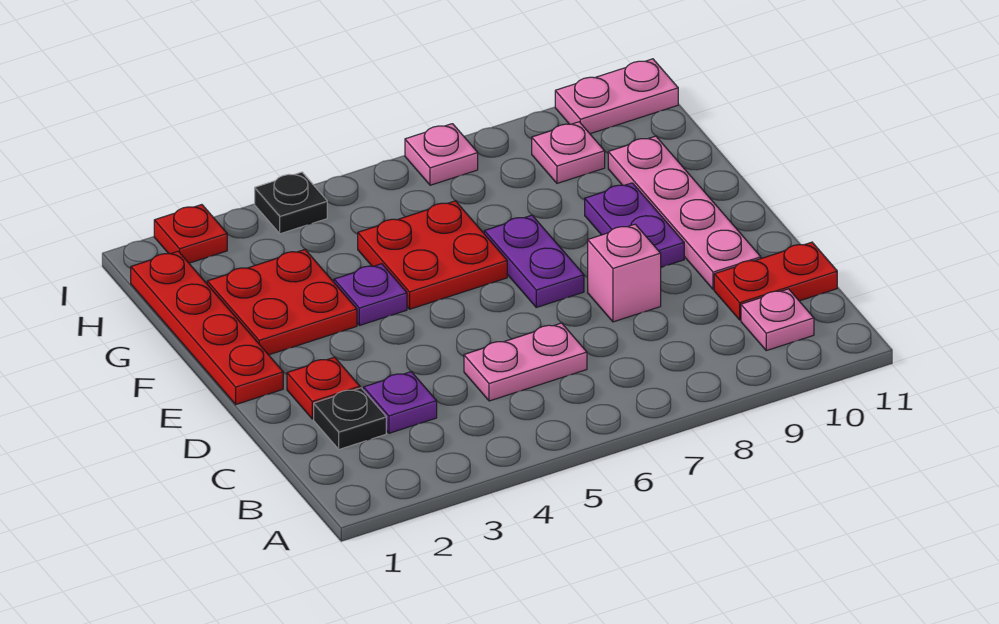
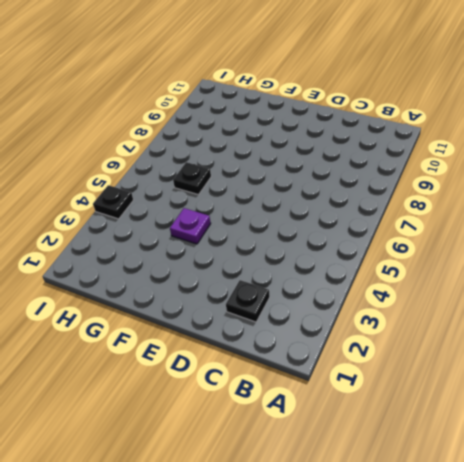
black plate G6 level 1 -> red plate F5:G6 level 1
none -> pink plate B10 level 1
none -> purple plate C3 level 1
none -> pink plate C5:C6 level 1

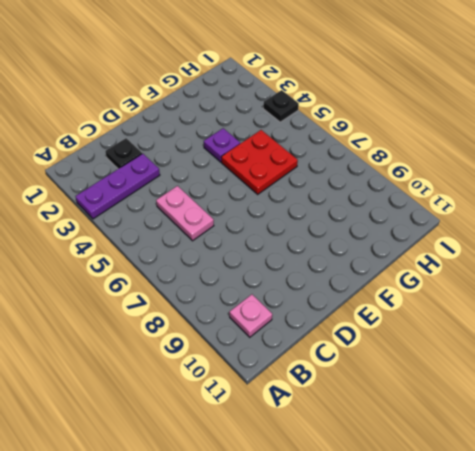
purple plate A3:C3 level 1 -> purple plate C3 level 1
none -> red plate C10:C11 level 1
none -> red plate D2 level 1
none -> pink brick D8 level 1

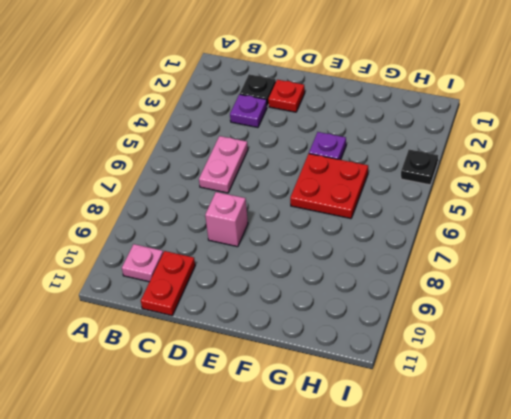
none -> pink plate D10:G10 level 1
none -> red plate E1:H1 level 1
none -> purple plate E7:F7 level 1

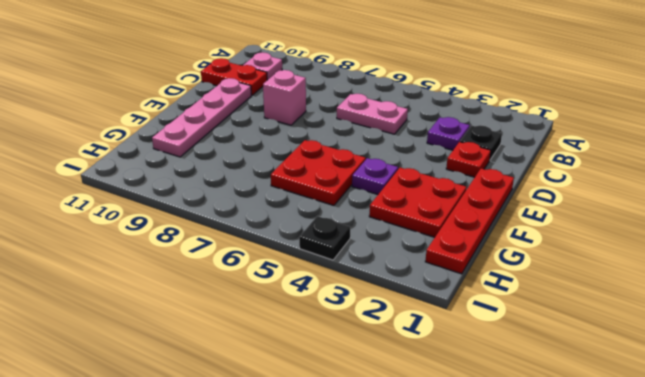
none -> purple plate E7:F7 level 1
none -> purple plate E9:F9 level 1
none -> pink plate H9 level 1

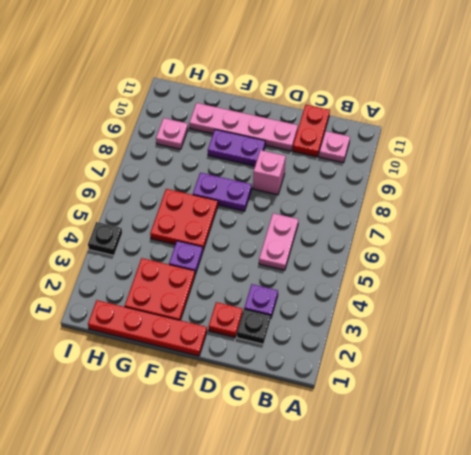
none -> red plate I2 level 1
none -> pink plate I7 level 1
none -> pink plate I10:I11 level 1

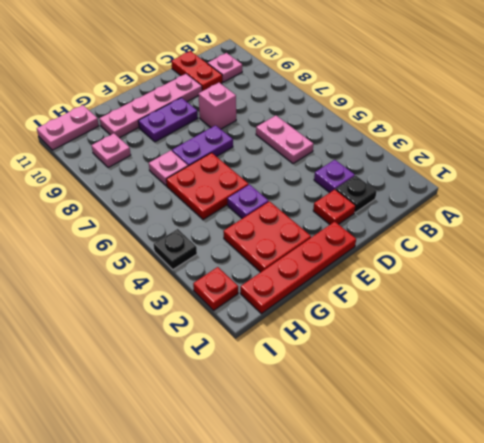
pink plate G7 level 1 -> pink plate I7 level 1
pink plate H11:I11 level 1 -> pink plate I10:I11 level 1

